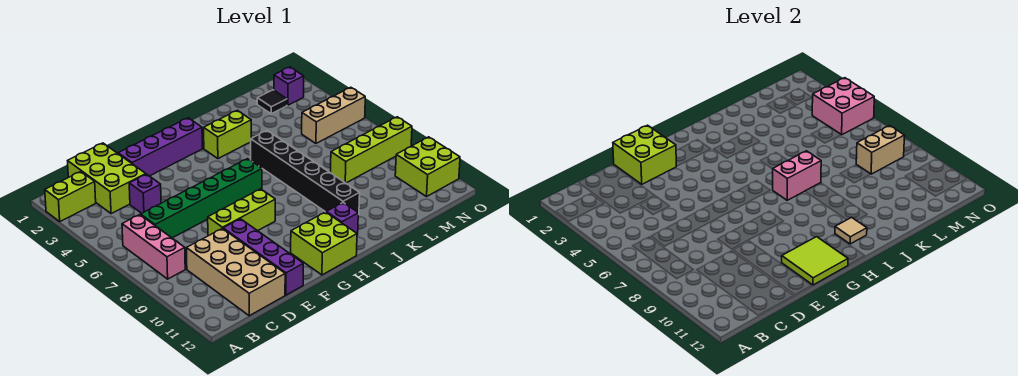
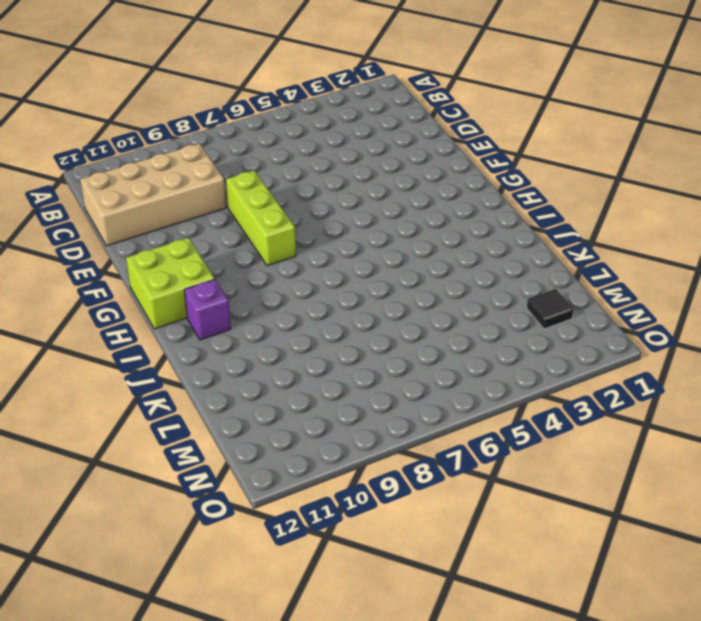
none -> lime brick A2:B2 level 1
none -> pink brick B6:B8 level 1
none -> lime brick C1:D3 level 1

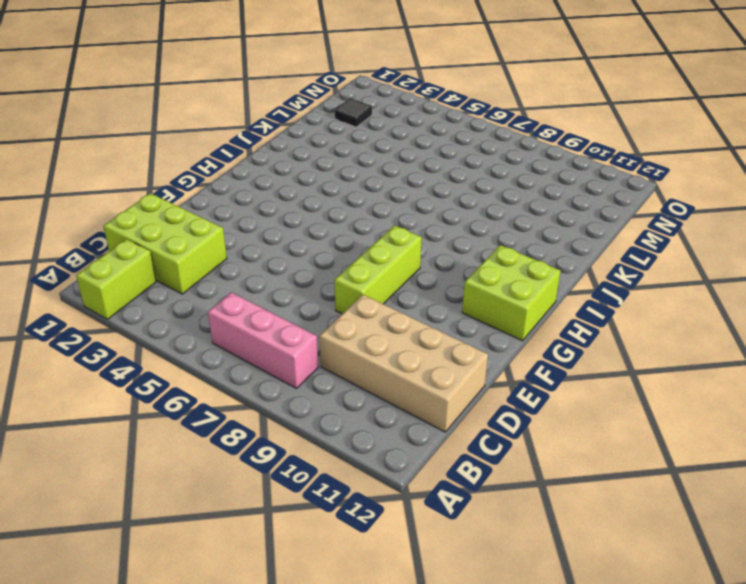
none -> green brick C6:H6 level 1
none -> purple brick D4 level 1
none -> purple brick E2:H2 level 1

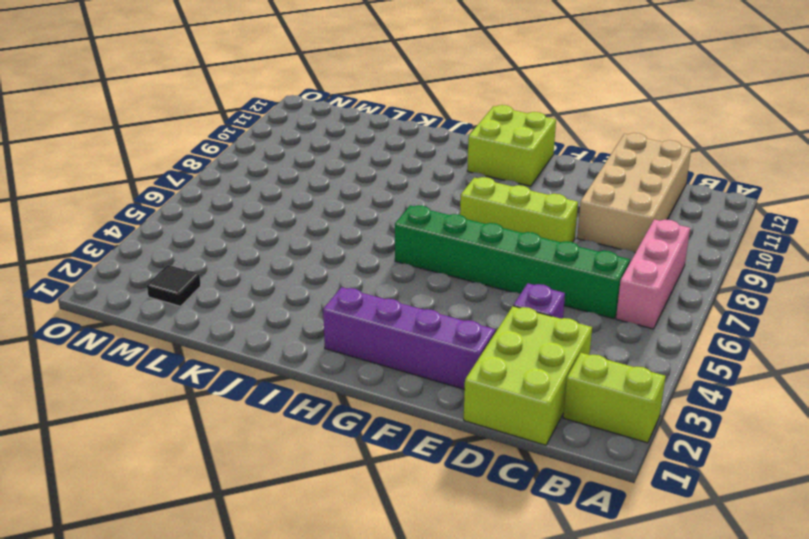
none -> purple brick E9:E12 level 1
none -> lime brick I3:J3 level 1
none -> purple brick I11 level 1

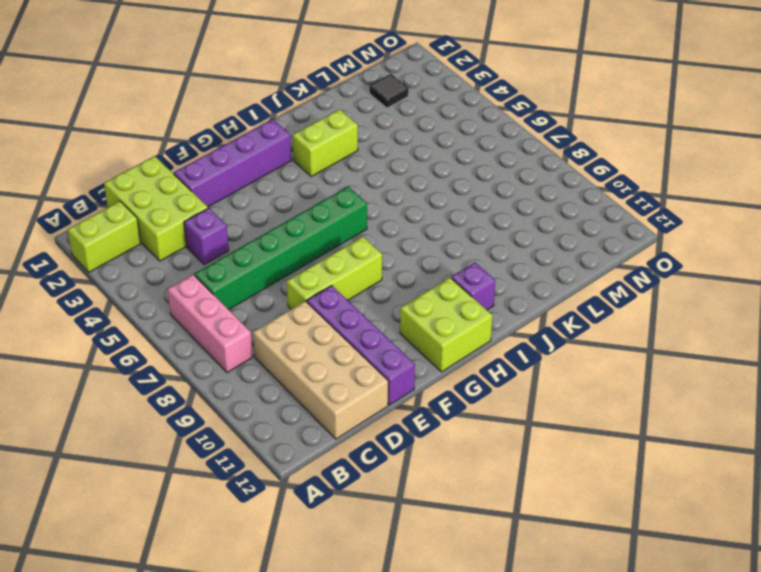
none -> black brick J5:J10 level 1
none -> lime brick L8:O8 level 1
none -> tan brick M5:O5 level 1

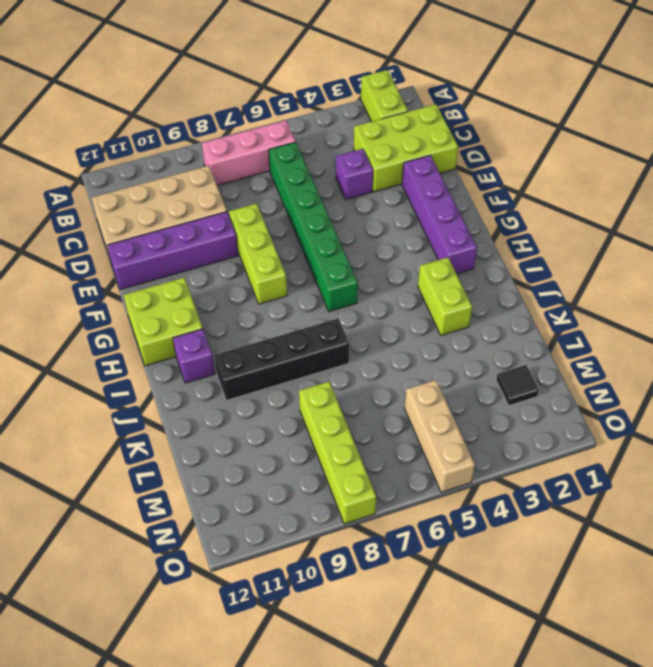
black brick J7:J10 level 1 -> black brick J5:J10 level 1
none -> purple brick N2 level 1
none -> lime brick N10:O11 level 1
none -> lime brick E1:F2 level 2

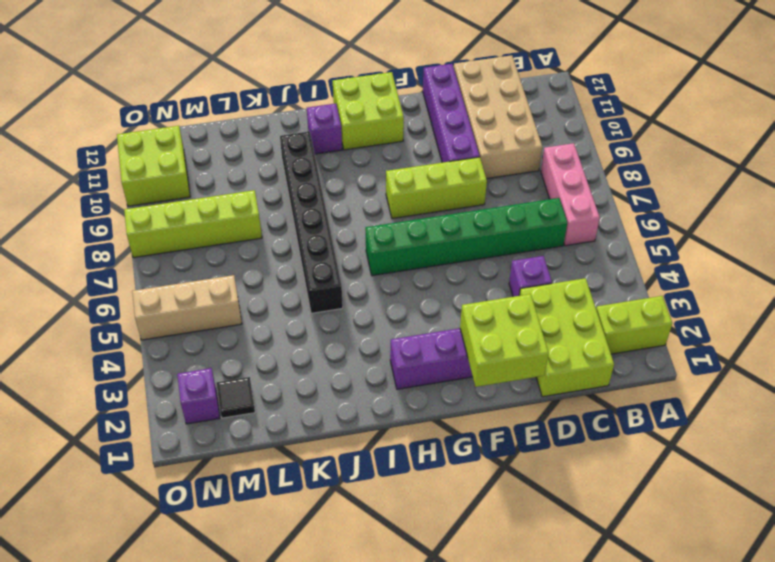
none -> lime brick I3:J3 level 1
none -> lime tile F11:G12 level 2
none -> pink brick I7:J7 level 2

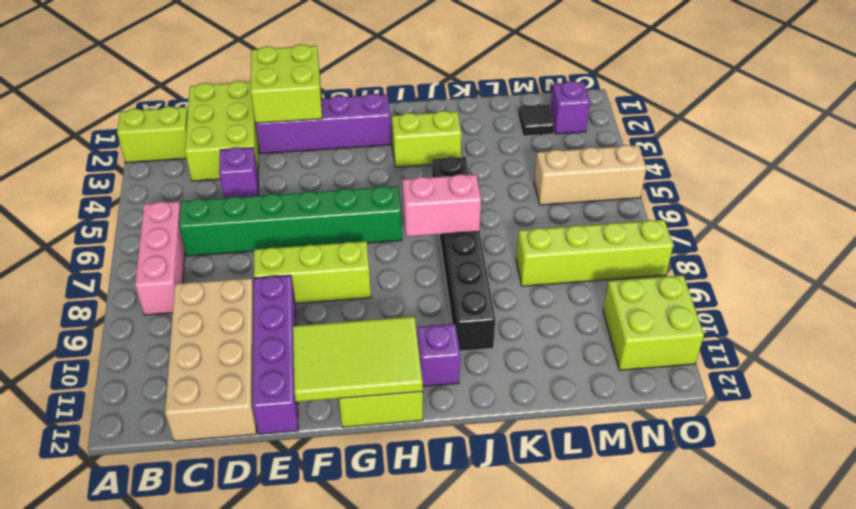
lime tile F11:H12 level 2 -> lime tile F11:G12 level 2
none -> tan tile I11 level 2
none -> tan brick M8:N8 level 2
none -> pink brick N4:O5 level 2

